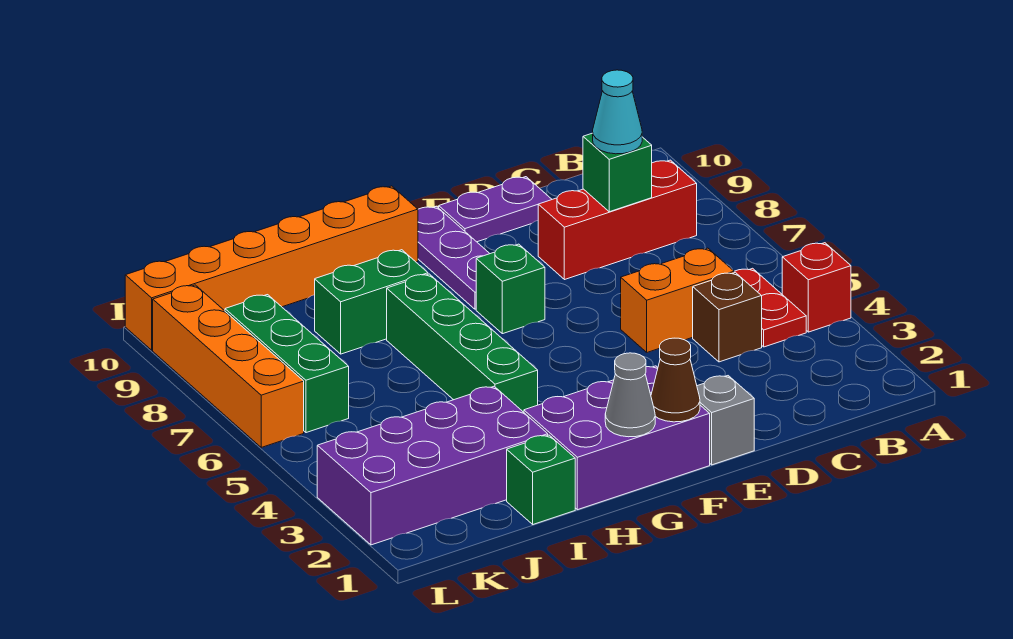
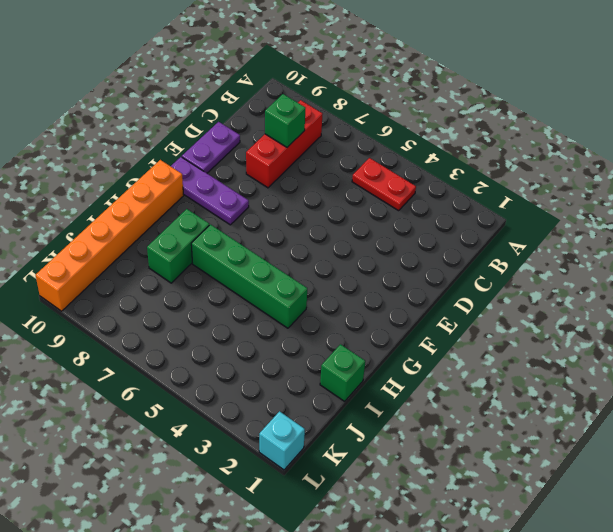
cyan brick L1 level 1 -> none
none -> red brick A4 level 1
none -> brown brick C4 level 1
none -> orange brick C5:D5 level 1

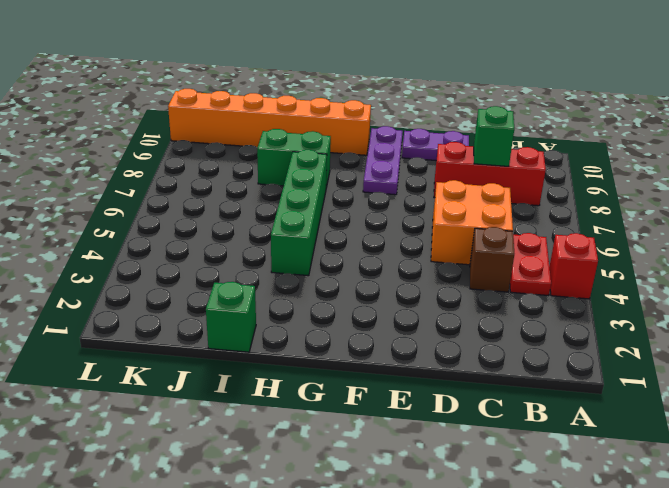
orange brick C5:D6 level 1 -> orange brick C5:D5 level 1
none -> grey brick E1 level 1
none -> purple brick F1:H2 level 1
none -> green brick F7 level 1

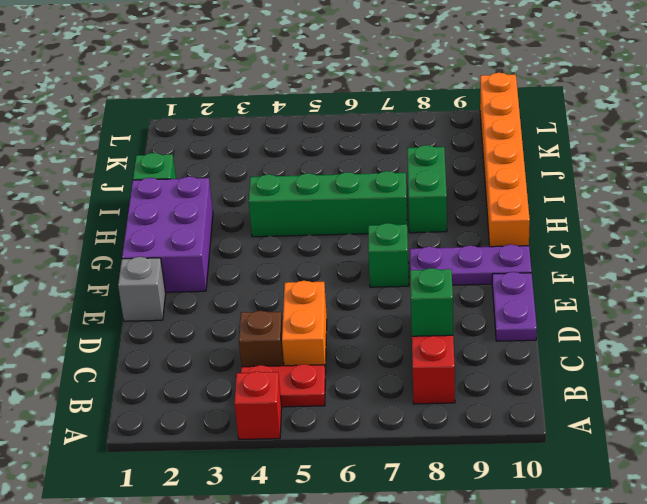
none -> purple brick I2:L3 level 1
none -> green brick K6:K8 level 1
none -> orange brick L6:L9 level 1

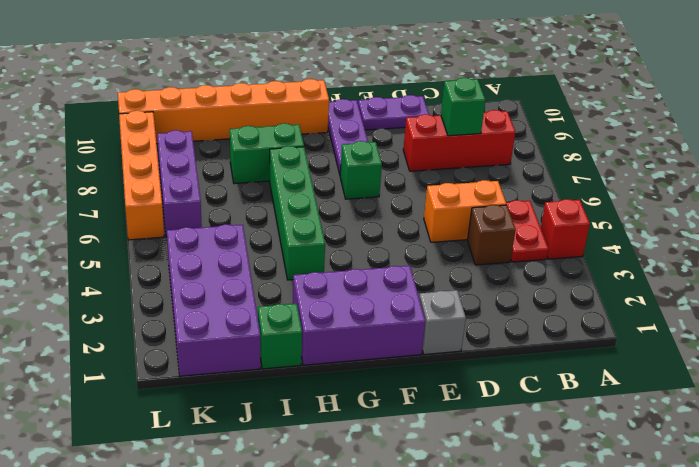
purple brick J1:K4 level 1 -> purple brick I2:L3 level 1
purple brick K6:K8 level 1 -> green brick K6:K8 level 1
none -> brown cone F1 level 2
none -> grey cone G1 level 2
none -> cyan cone C8 level 3

